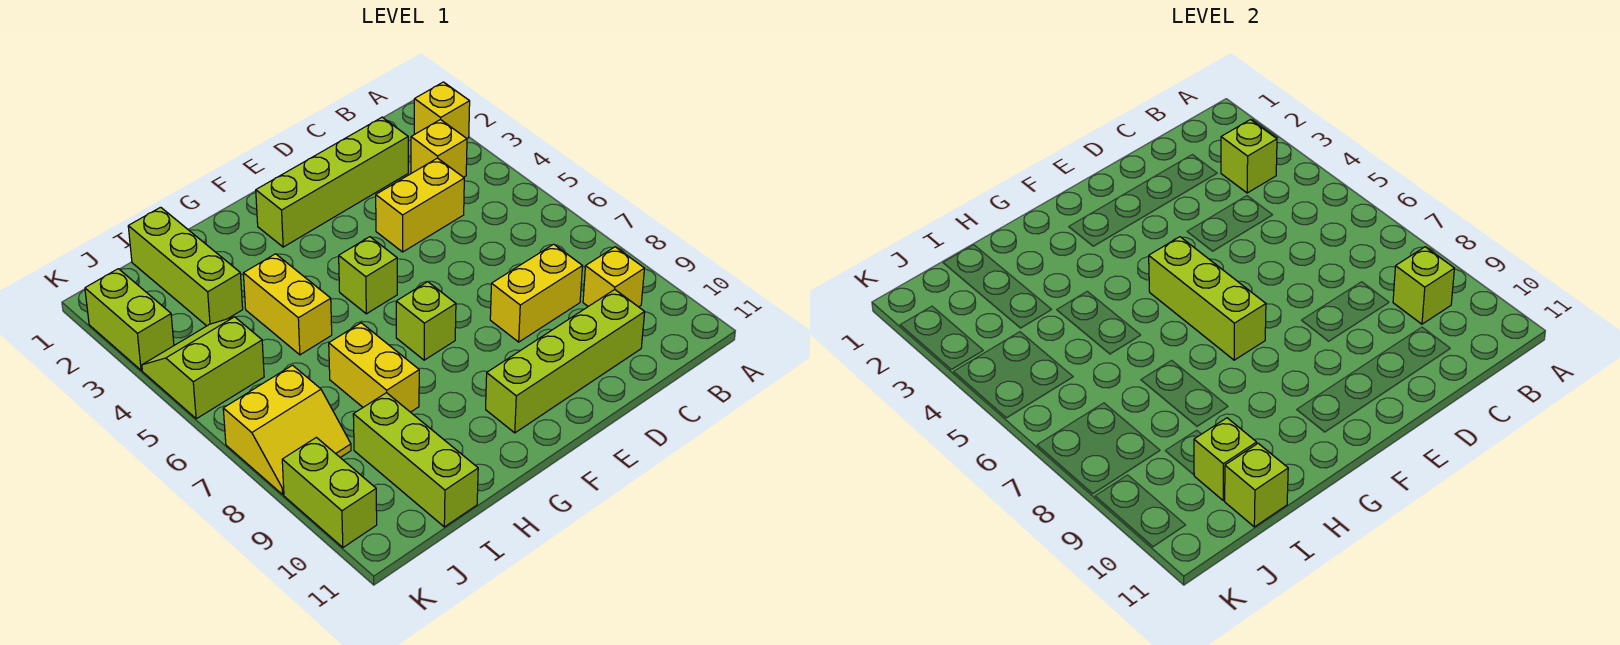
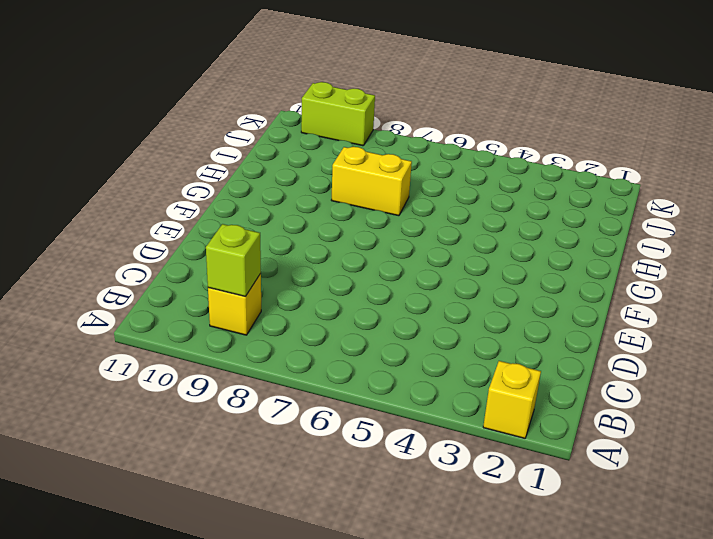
none -> yellow brick B3 level 1
none -> lime brick C2:F2 level 1
none -> yellow brick C4:D4 level 1

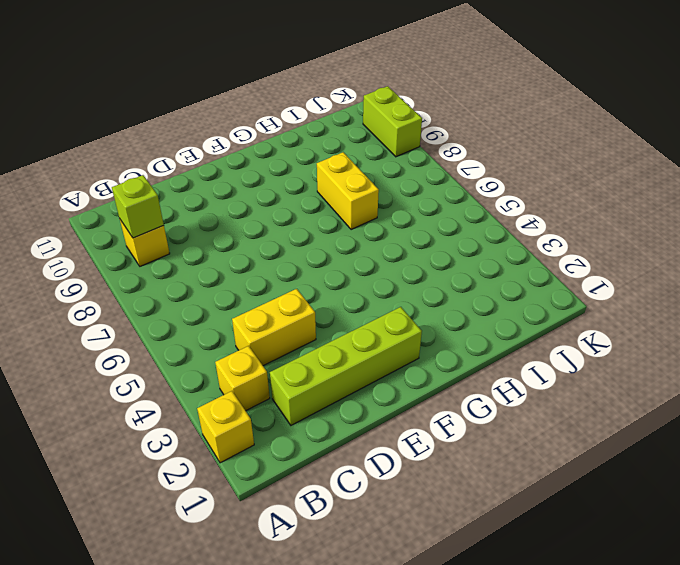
none -> yellow brick C8:D8 level 1
none -> lime brick C10:F10 level 1
none -> lime brick F5 level 1

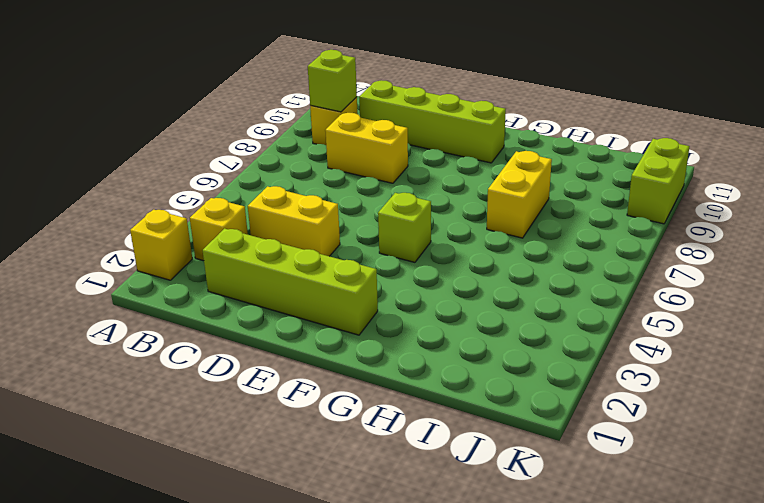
none -> lime brick F7 level 1
none -> yellow brick H4:H5 level 1
none -> lime brick I1:I3 level 1

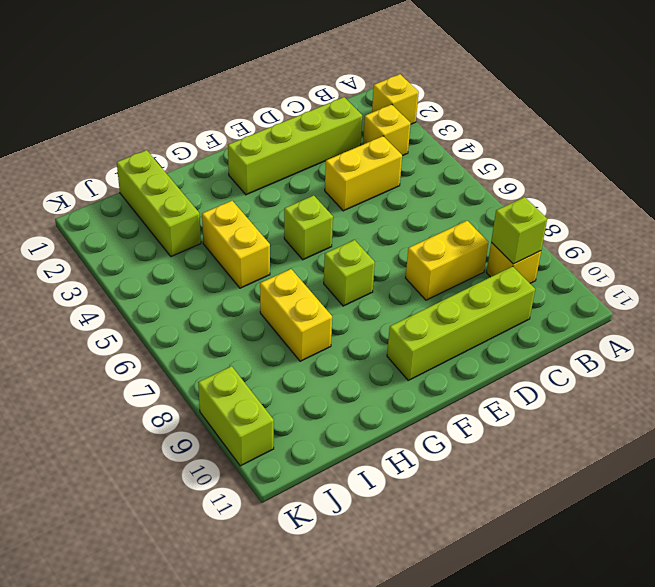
none -> lime brick I9:I11 level 1
none -> lime slope J4:K5 level 1 top 5
none -> yellow slope J7:K8 level 1 top 7

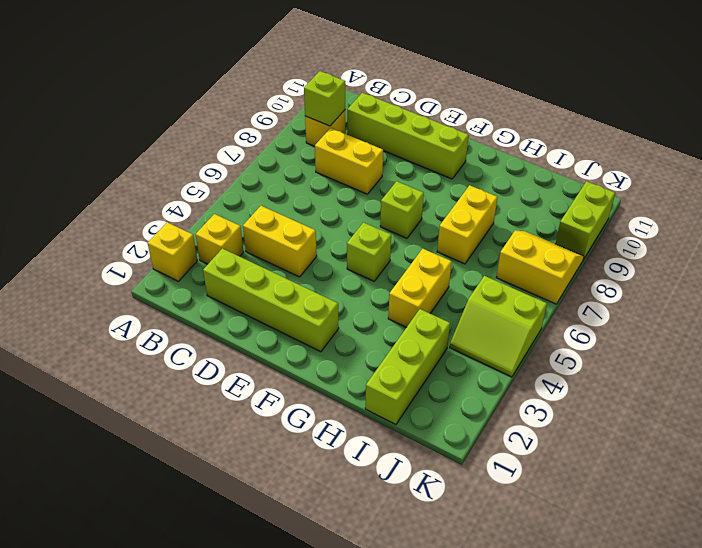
none -> lime brick I9:I11 level 1
none -> lime brick K2:K3 level 1
none -> lime brick B3 level 2

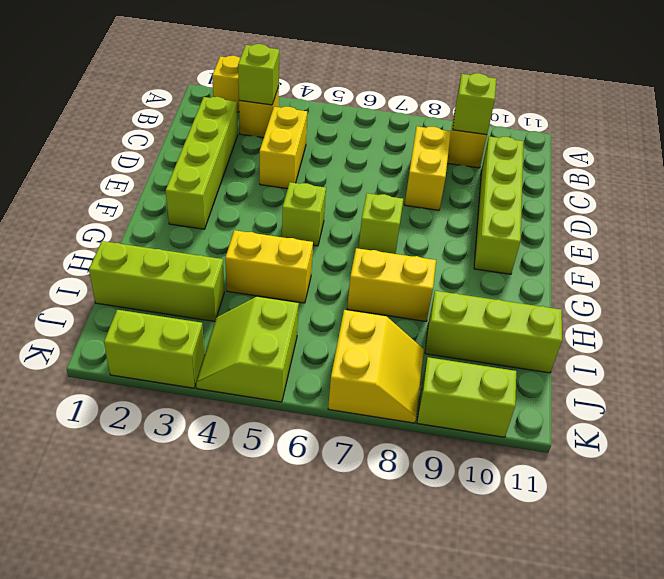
none -> lime brick F5:F7 level 2
none -> lime brick I10 level 2
none -> lime brick I11 level 2

